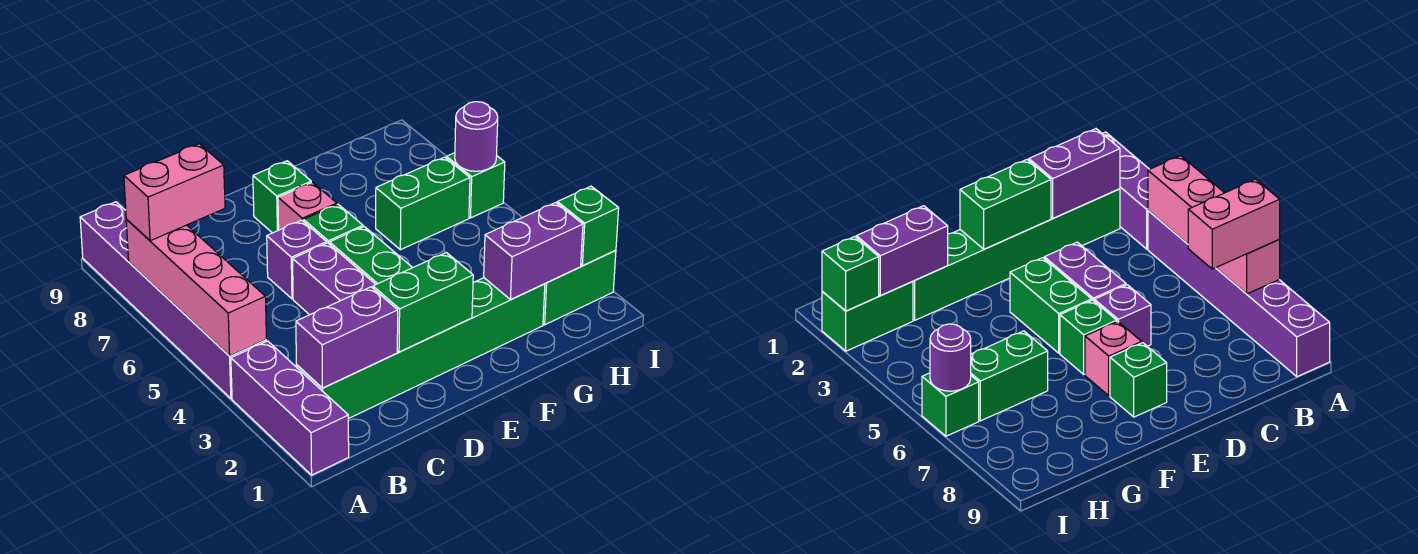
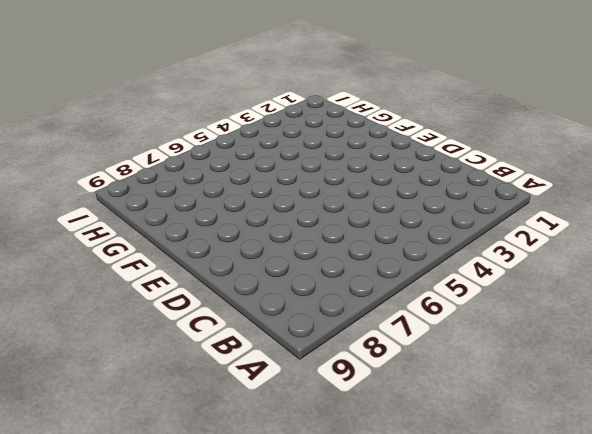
none -> purple brick A1:A3 level 1
none -> purple brick A4:A9 level 1
none -> green brick B2:G2 level 1

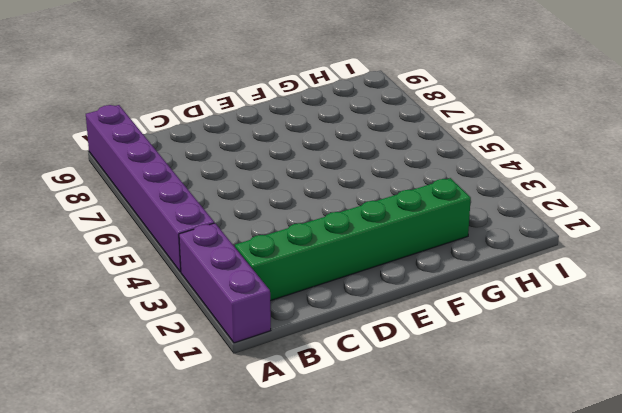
none -> purple brick D4:D5 level 1
none -> purple brick D6 level 1
none -> green brick E4:E5 level 1

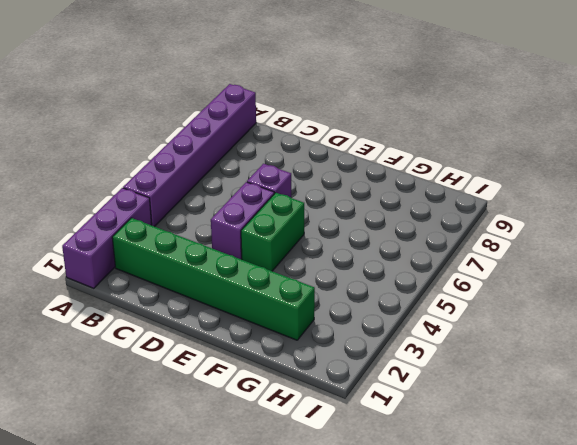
none -> green brick E6 level 1
none -> pink brick E7 level 1
none -> green brick E8 level 1

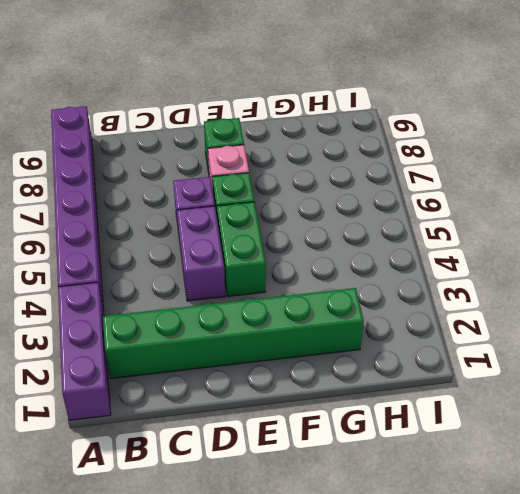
none -> green brick G6:H6 level 1
none -> green brick H2:I2 level 1
none -> green brick I6 level 1

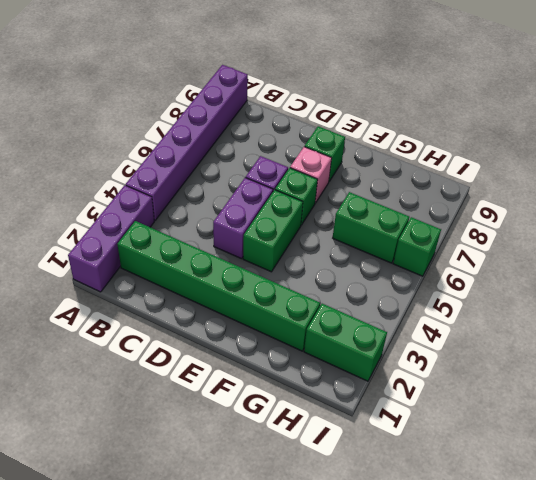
none -> pink brick A4:A7 level 2
none -> purple brick B2:C2 level 2
none -> green brick D2:E2 level 2

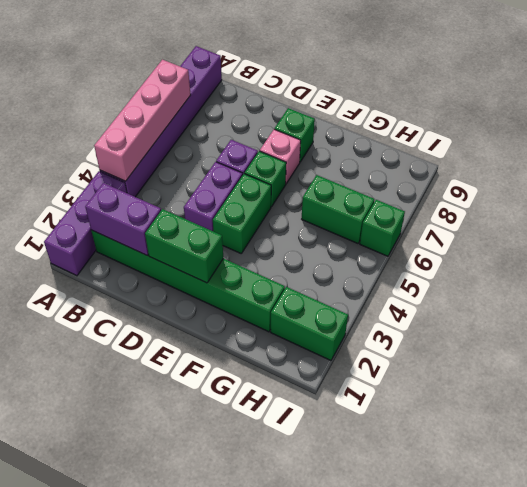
none -> purple brick G2:H2 level 2
none -> green brick I2 level 2
none -> purple round brick I6 level 2

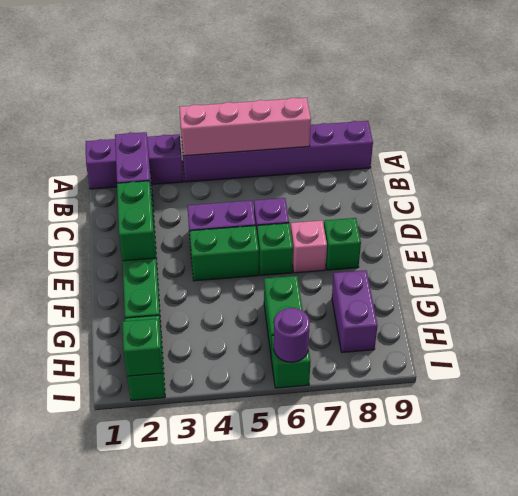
purple brick G8:H8 level 1 -> purple brick G2:H2 level 2
none -> pink brick A7:B7 level 3

